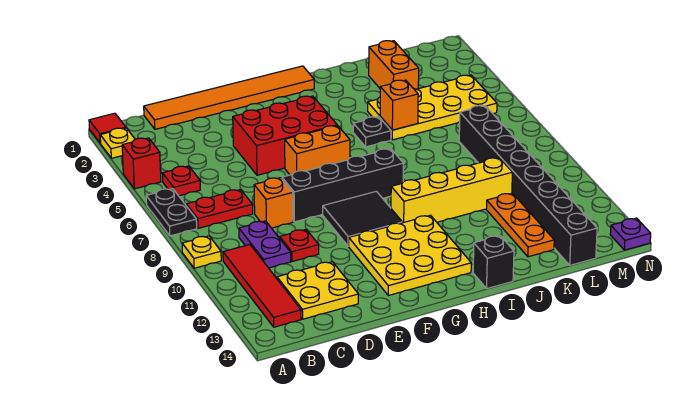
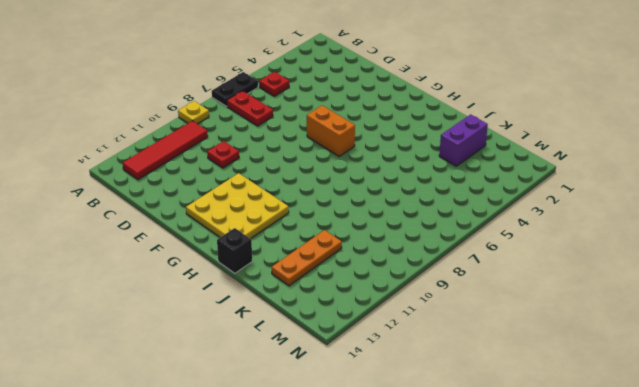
purple brick K2:K3 level 1 -> orange brick K2:K3 level 1
none -> red tile A1 level 1
none -> yellow plate A2 level 1
none -> red brick A4 level 1

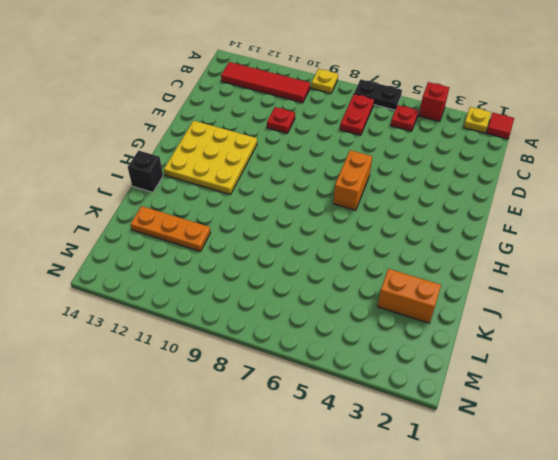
none -> orange tile C1:H1 level 1
none -> purple plate C9:C10 level 1
none -> yellow plate C12:D13 level 1

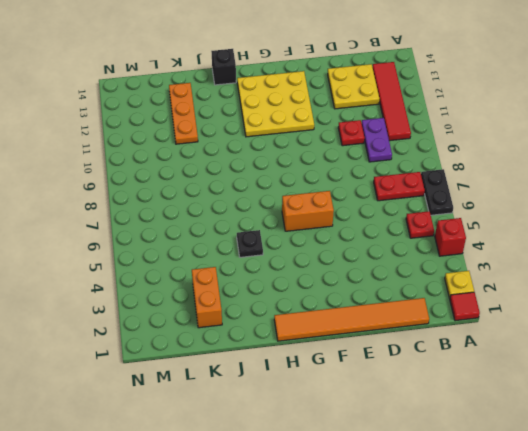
none -> yellow plate A9 level 1
none -> orange brick D8 level 1
none -> red brick E4:G5 level 1

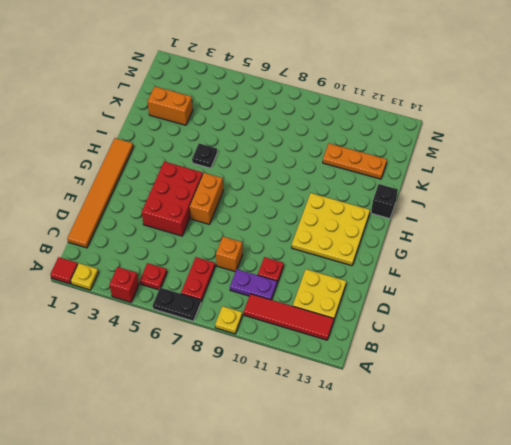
none -> black brick E8:H8 level 1
none -> black tile F9:G10 level 1
none -> yellow brick H10:K10 level 1

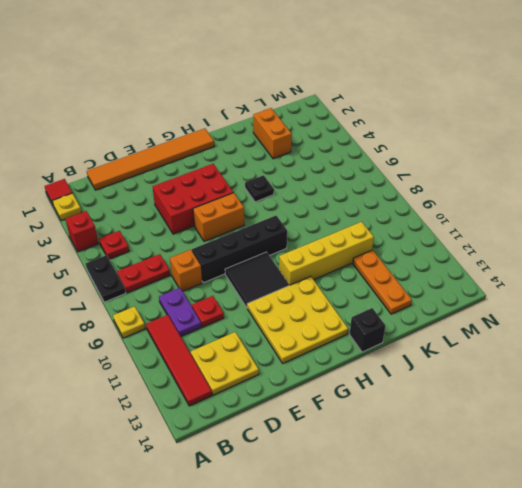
none -> yellow plate J4:M5 level 1
none -> black brick L7:L14 level 1
none -> purple plate N14 level 1

